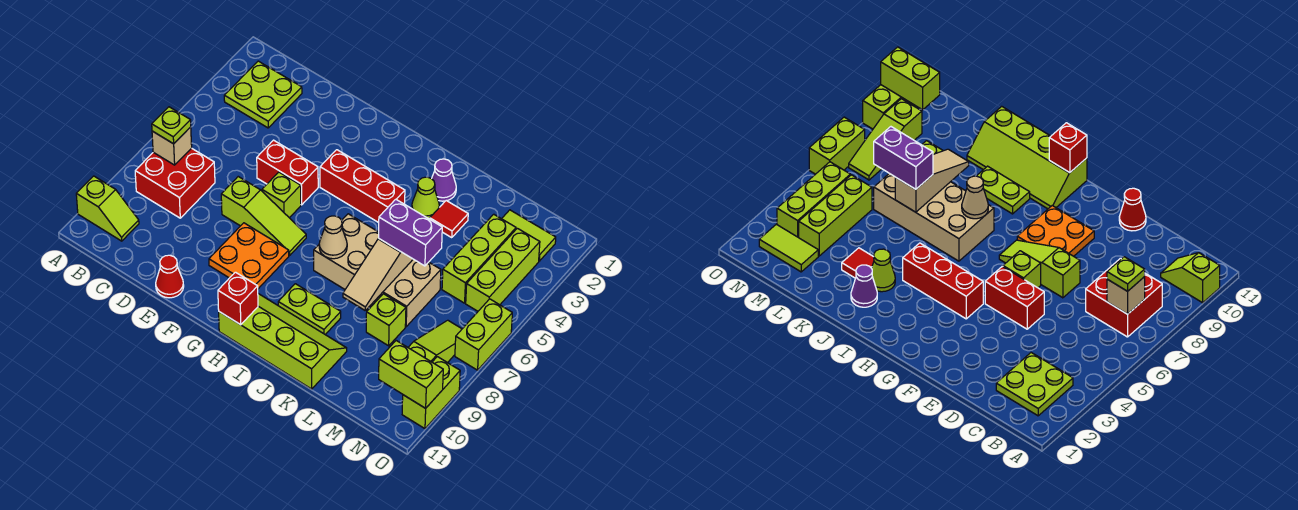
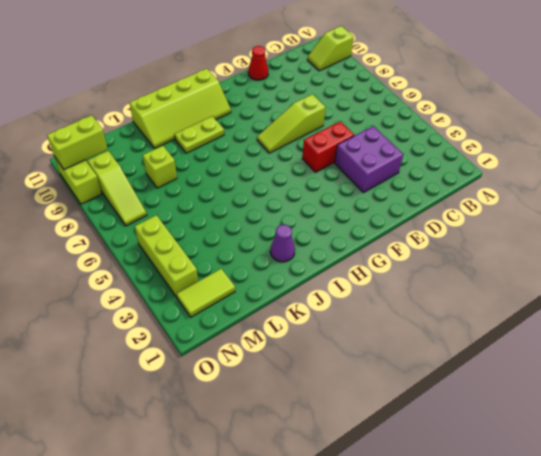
purple brick D3:E4 level 1 -> none
none -> lime plate B2:C3 level 1
none -> red brick B7:C8 level 1
none -> lime brick F6 level 1

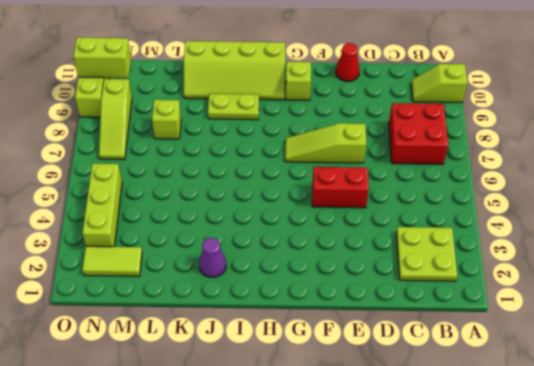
lime brick G10 level 1 -> lime brick F6 level 1
none -> orange plate F8:G9 level 1
none -> red brick G4:I4 level 1
none -> tan brick I6:L7 level 1

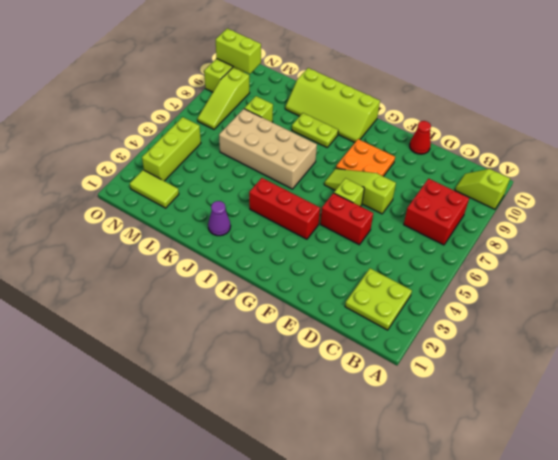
none -> lime cone J3 level 1
none -> red tile K3 level 1
none -> lime brick M3:M5 level 1

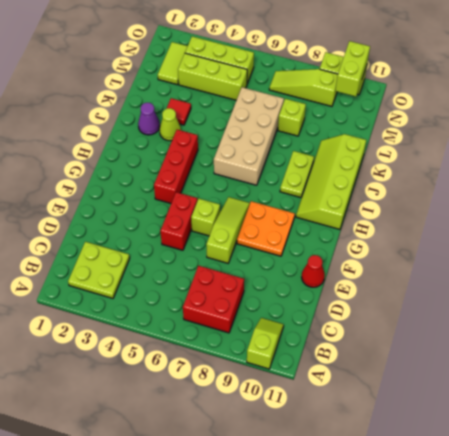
none -> lime brick O6:O7 level 1
none -> tan brick B7 level 2
none -> red brick H11 level 2

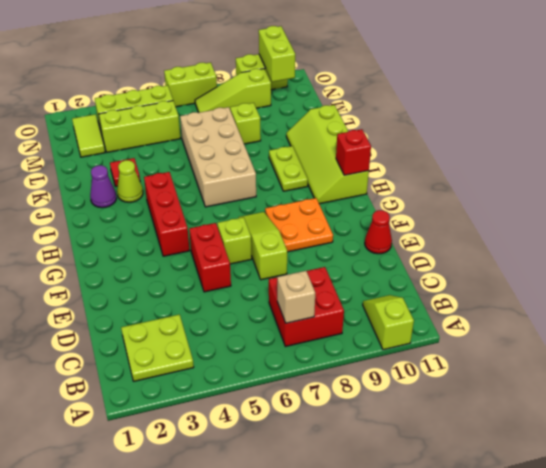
none -> tan cone I7 level 2
none -> tan slope K6:K8 level 2 top 6
none -> lime plate B7 level 3

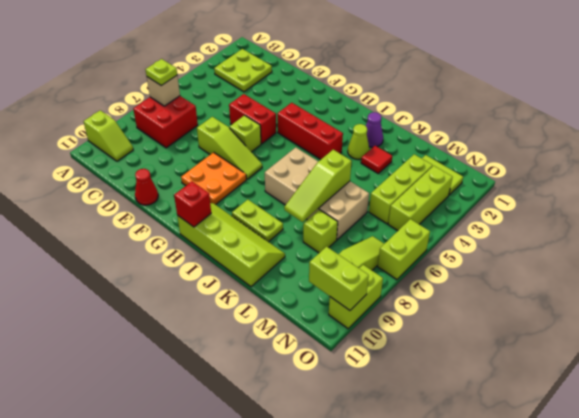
lime slope K6:K8 level 2 top 6 -> tan slope K6:K8 level 2 top 6
none -> tan cone I7 level 2
none -> purple brick K6:L6 level 3

